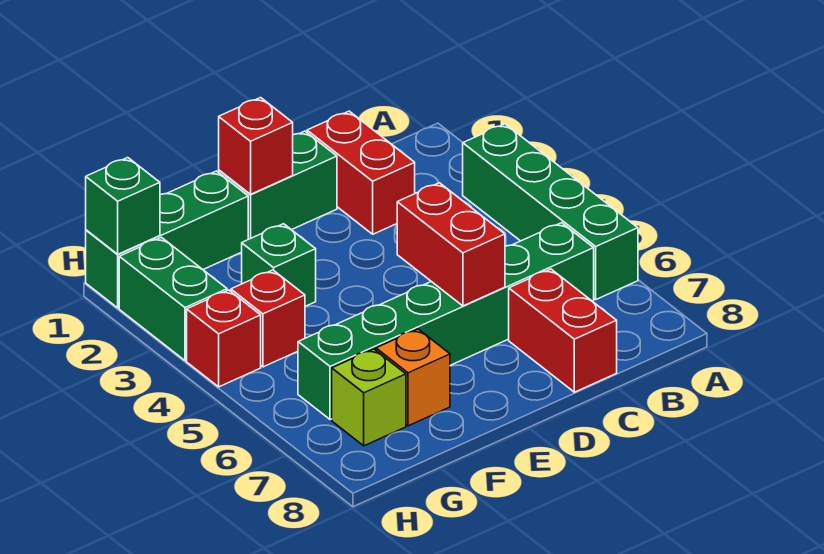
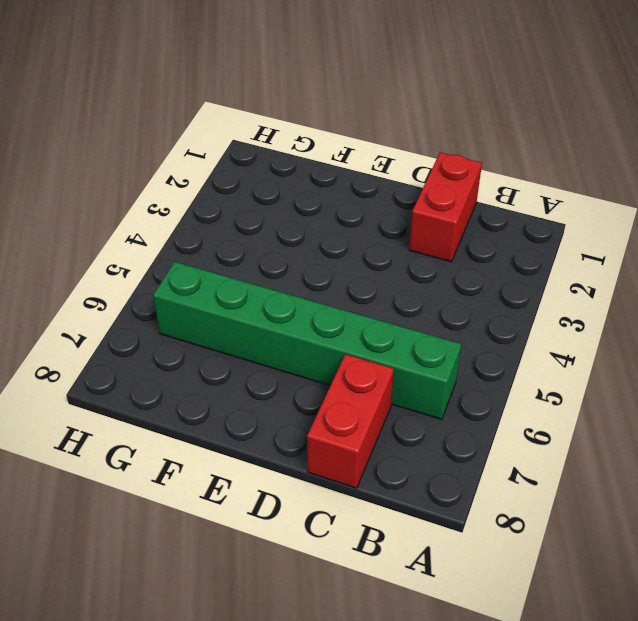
none -> green brick A3:A6 level 1
none -> green brick D1:E1 level 1
none -> green brick F1:H1 level 1

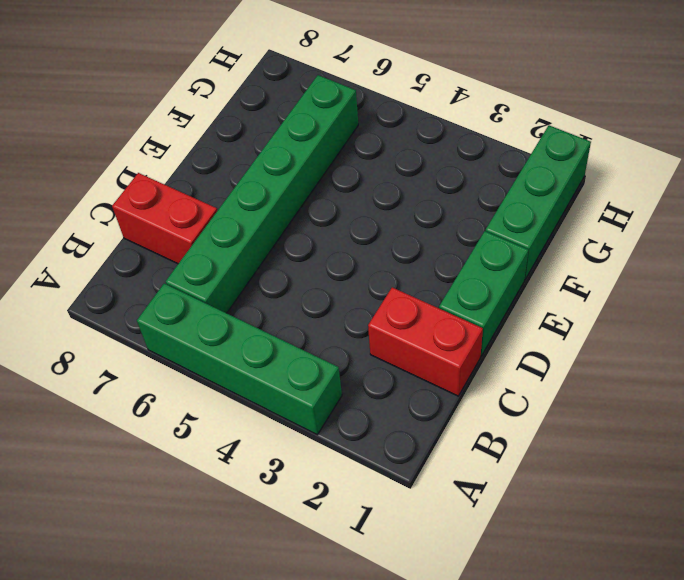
none -> green brick F3 level 1
none -> orange brick F7 level 1
none -> red brick G4 level 1

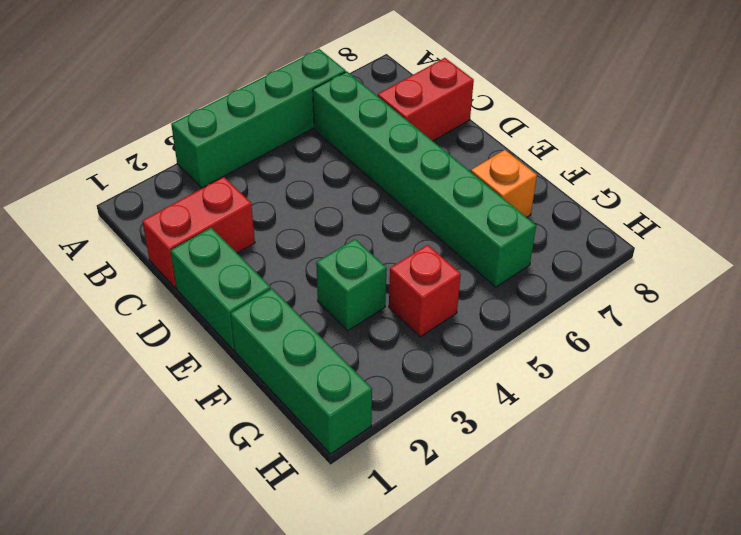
none -> lime brick G7 level 1
none -> green brick H2:H3 level 1
none -> red brick H4 level 1

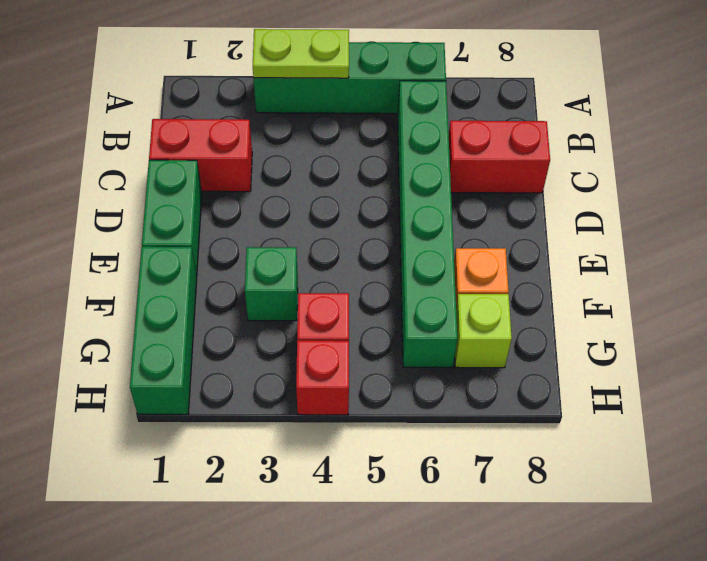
lime plate A3:A4 level 2 -> none
none -> green brick H2:H3 level 1
none -> red brick D5:D6 level 2
none -> red brick E1 level 2

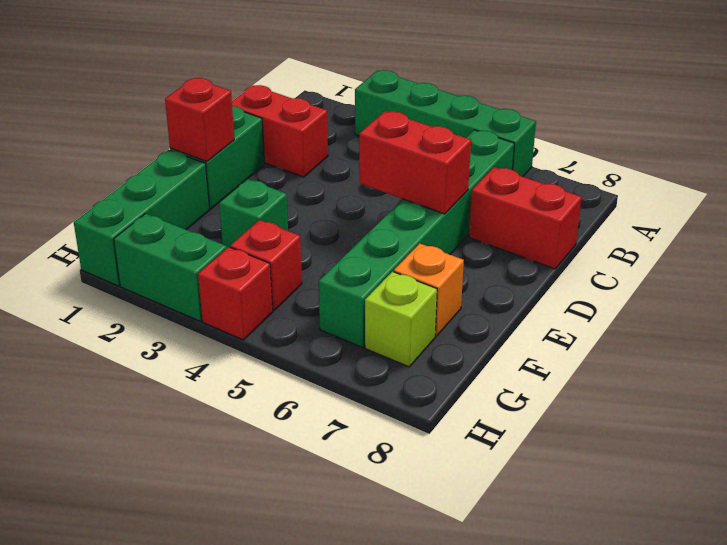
none -> green brick H1 level 2

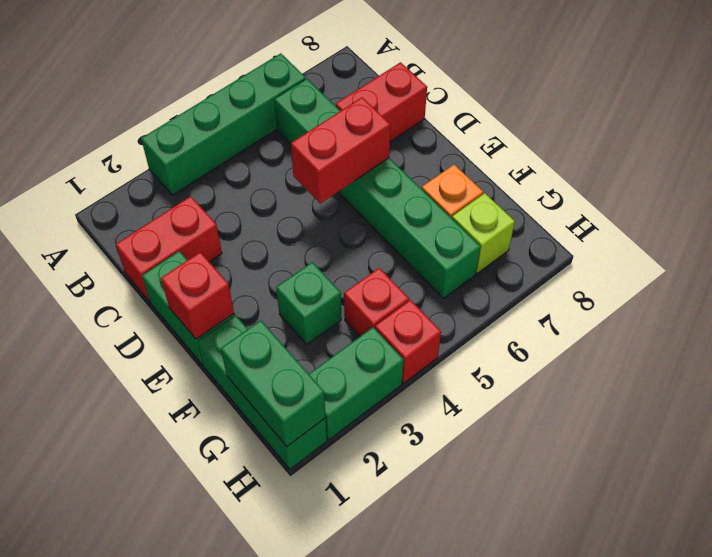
green brick G1:H1 level 2 -> green brick H1 level 2

